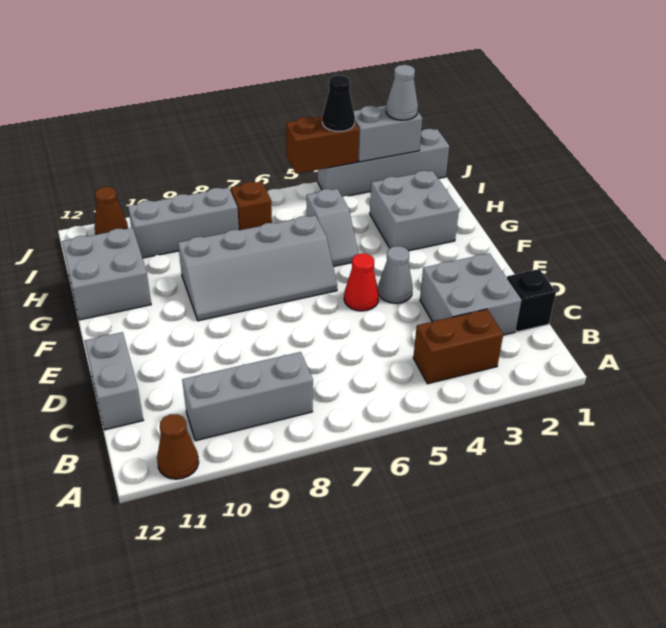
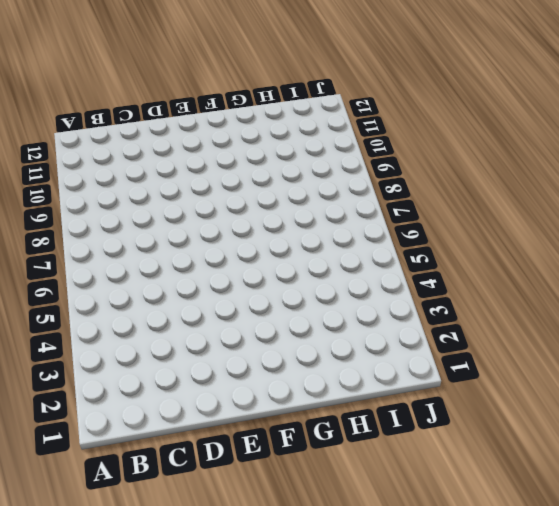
none -> brown cone A11 level 1
none -> brown brick B3:B4 level 1
none -> grey brick B8:B10 level 1

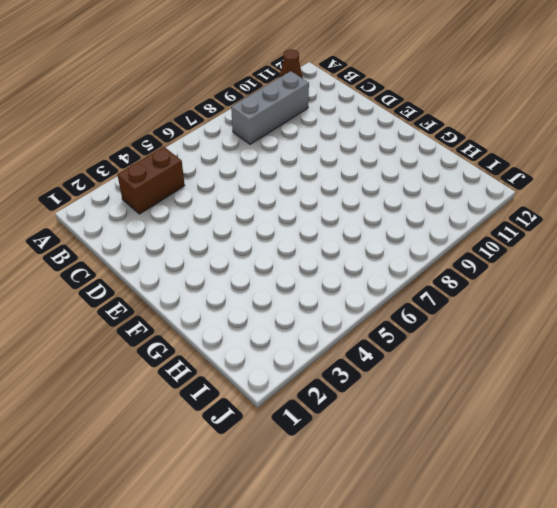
none -> black brick C1 level 1
none -> grey brick C2:D3 level 1
none -> grey brick C12:D12 level 1

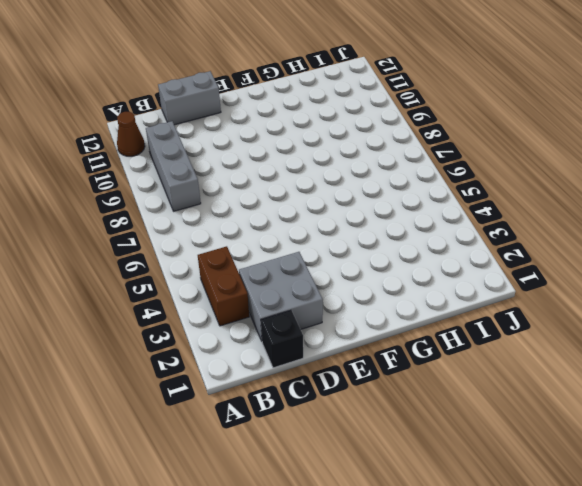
none -> grey cone E4 level 1
none -> red cone E5 level 1
none -> grey slope F6:G9 level 1 top G

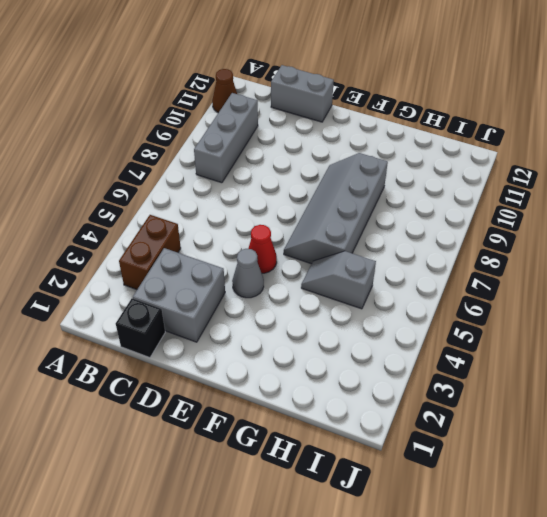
none -> grey brick G2:H3 level 1
none -> grey brick G11:H12 level 1
none -> brown brick I7 level 1

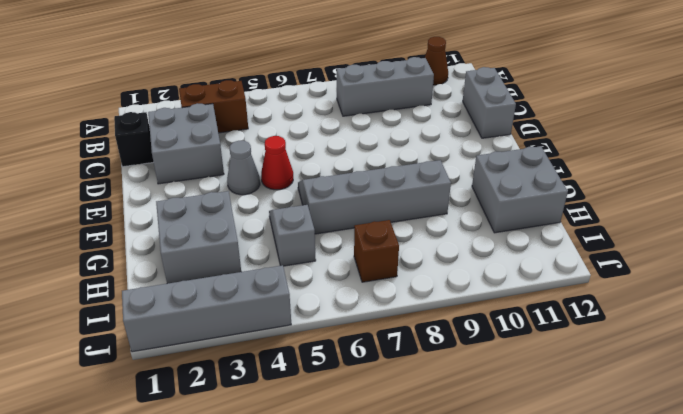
none -> grey brick I8:I10 level 1
none -> brown cone J11 level 1
none -> grey brick J2:J3 level 2

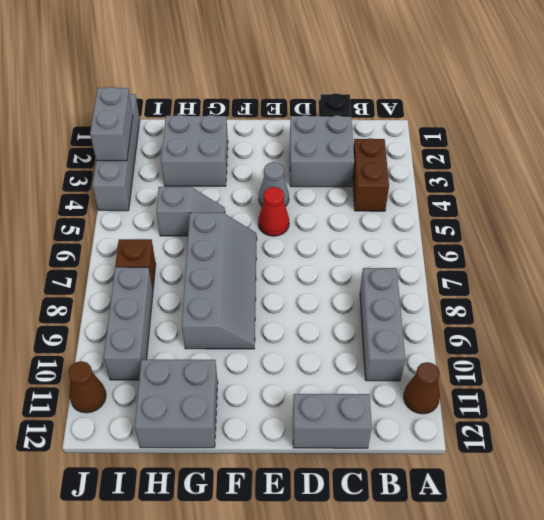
none -> brown brick J4:J5 level 2
none -> grey cone J2 level 3
none -> black cone J4 level 3

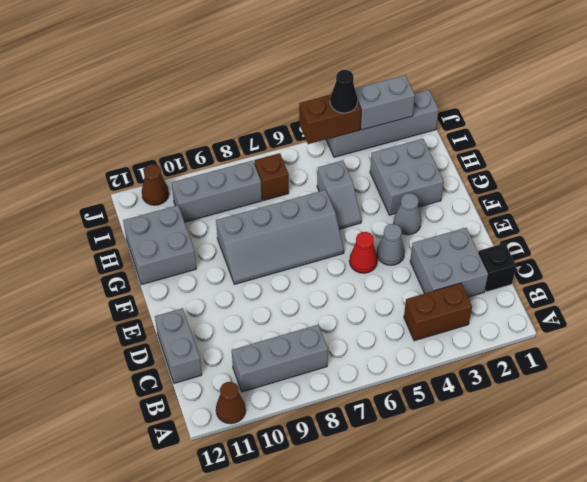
grey cone F3 level 1 -> grey cone J2 level 3

